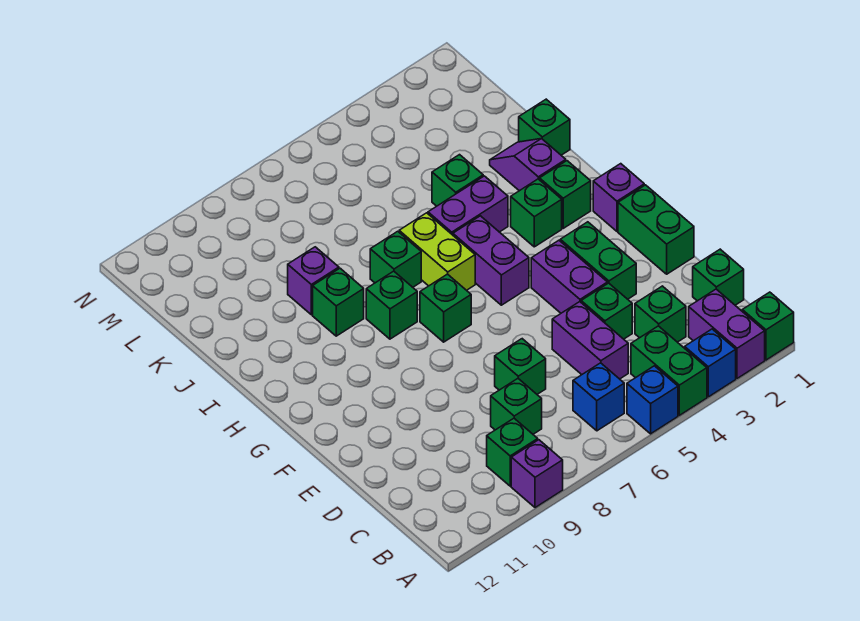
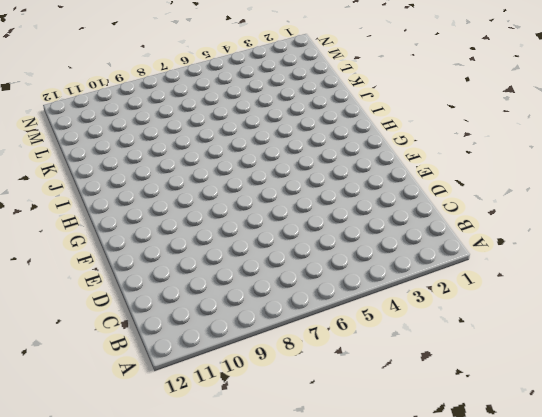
none -> green brick A1 level 1
none -> purple brick A2:B2 level 1
none -> blue brick A3 level 1
none -> green brick A4:B4 level 1

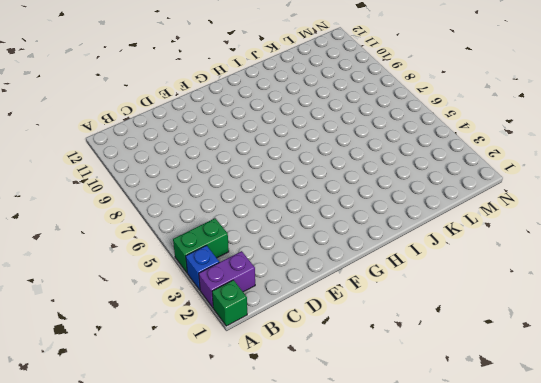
none -> blue brick A5 level 1
none -> purple brick A9 level 1
none -> blue brick B6 level 1
none -> green brick B9 level 1

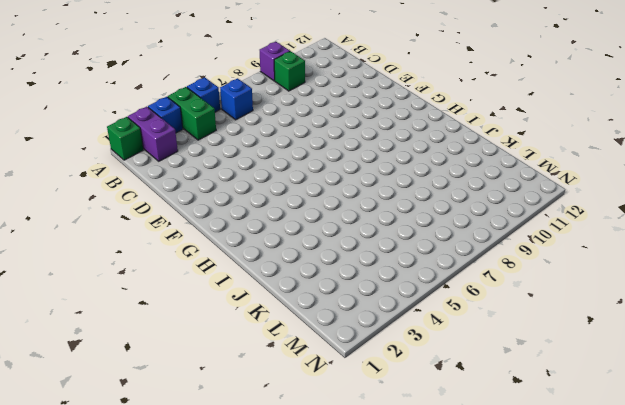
none -> green brick C1 level 1
none -> green brick C3 level 1
none -> purple brick C5:D5 level 1
none -> green brick C8 level 1

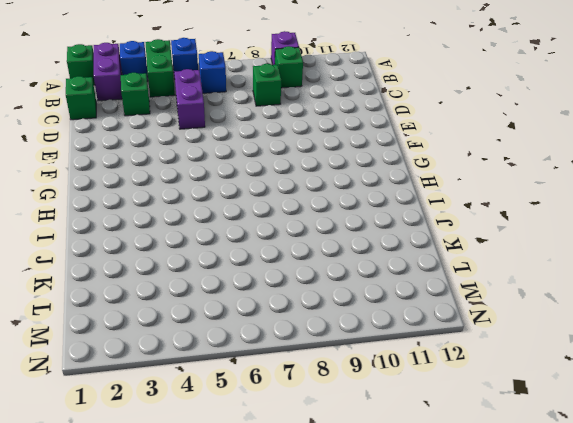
none -> green brick D4 level 1
none -> green brick D7 level 1
none -> green brick E1:F1 level 1
none -> green brick E3:F3 level 1

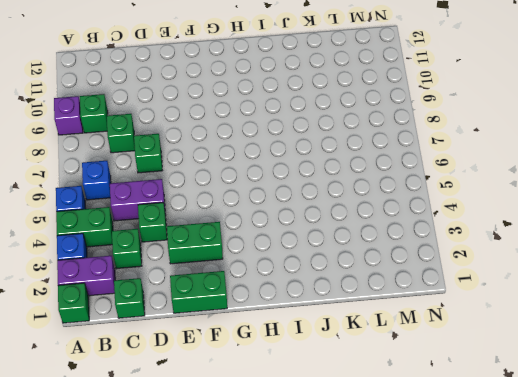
none -> purple brick E4:F4 level 1
none -> purple brick G1 level 1
none -> purple brick G5:H5 level 1
none -> green brick G7 level 1

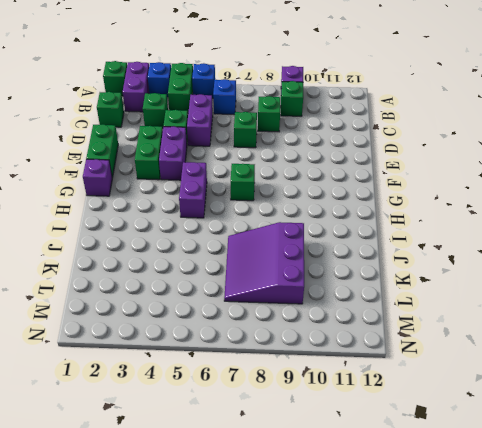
purple slope J7:L9 level 1 top 9 -> purple brick J9 level 1
none -> green brick H2 level 1
none -> green brick H3 level 1
none -> lime brick H6:I6 level 1
none -> green brick H8 level 1

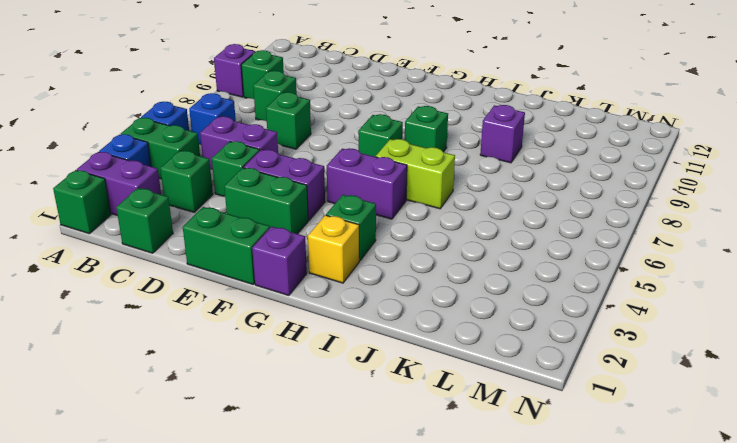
yellow brick H2 level 1 -> green brick H2 level 1
none -> purple slope I2:J2 level 1 top I
none -> purple brick I4:I5 level 1
none -> green brick I7 level 1
none -> green brick I9 level 1

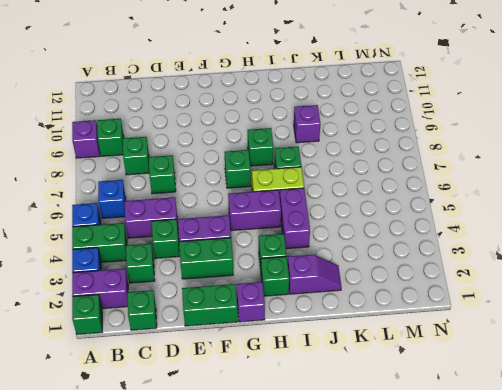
none -> green brick I9 level 1
none -> green brick J1 level 1
none -> green brick J4 level 1

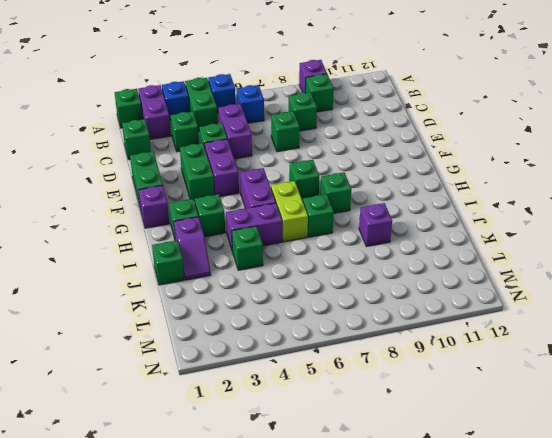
none -> green brick I9 level 1

